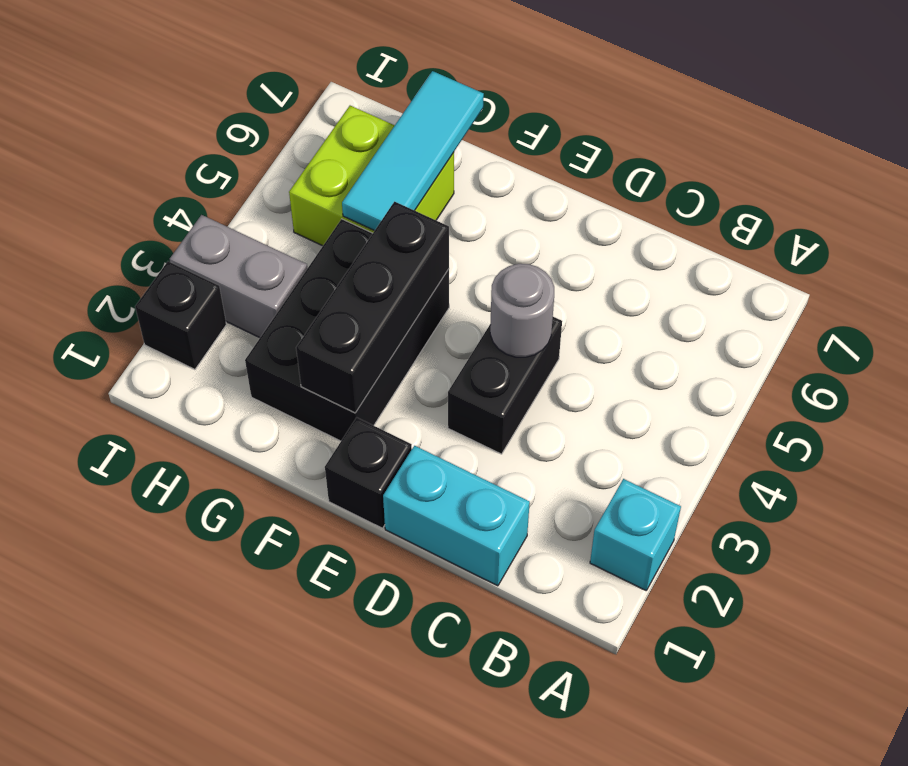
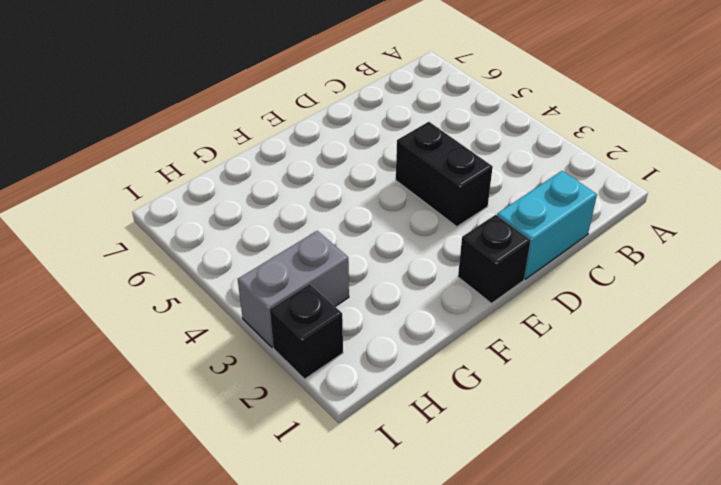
none -> cyan brick A2 level 1
none -> black brick F2:G4 level 1

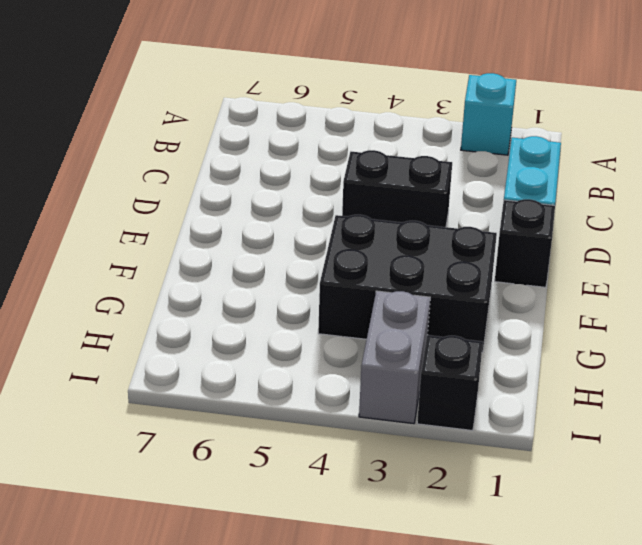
none -> lime brick G5:H6 level 1
none -> grey round brick D4 level 2

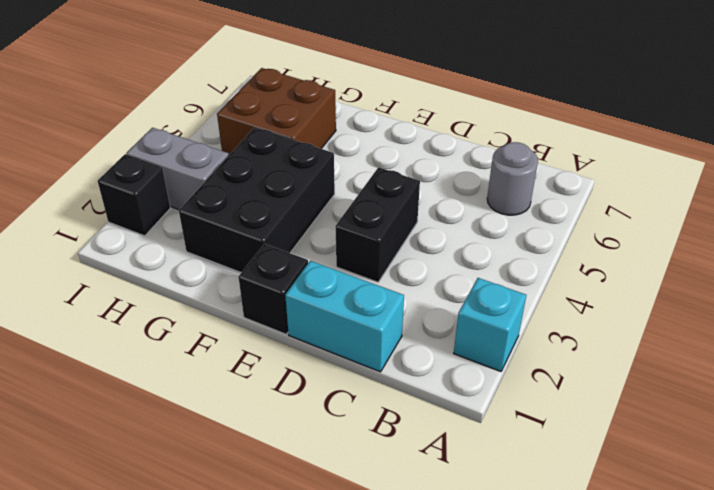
grey round brick B6 level 1 -> grey round brick D4 level 2
brown brick G5:H6 level 1 -> lime brick G5:H6 level 1
none -> black brick F2:F4 level 2
none -> cyan tile G5:G7 level 2

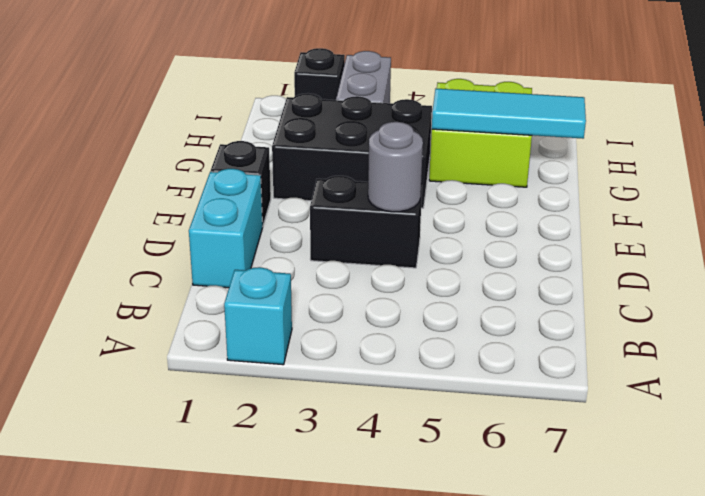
none -> black brick F2:F4 level 2

